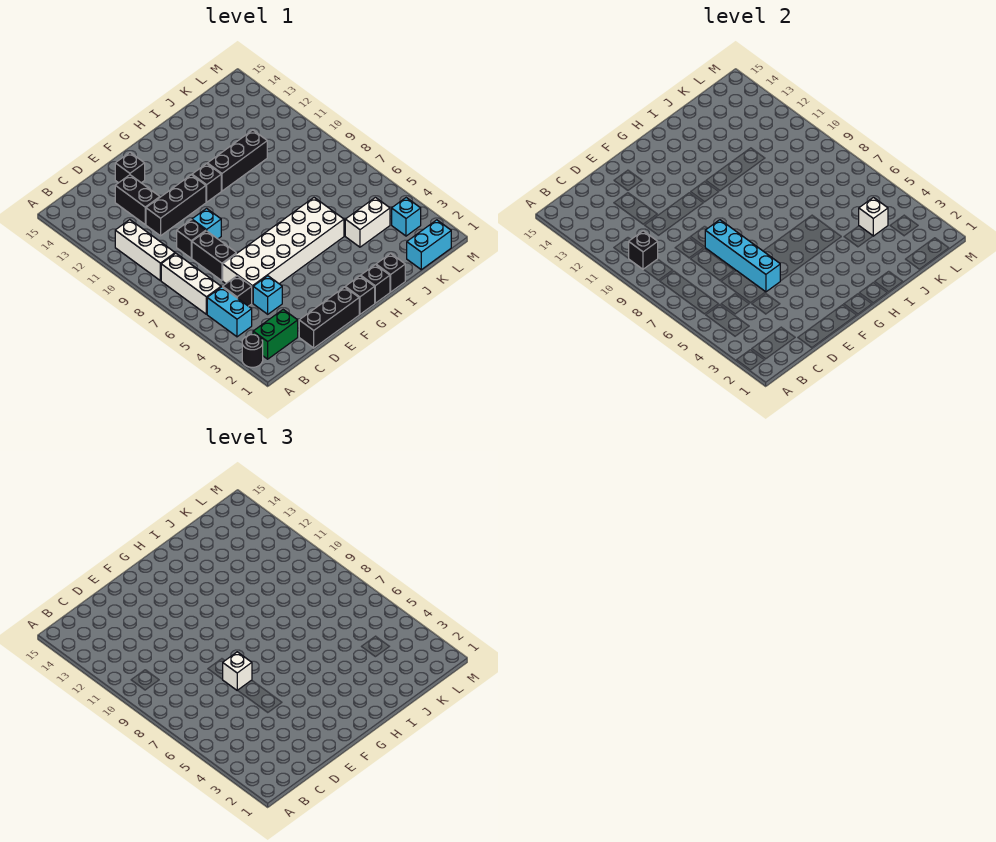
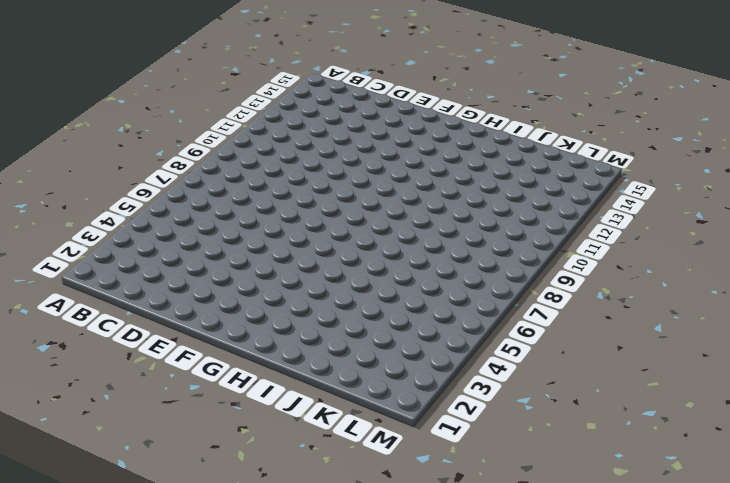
none -> black round brick A2 level 1
none -> green brick B2:C2 level 1
none -> cyan brick B4:B5 level 1

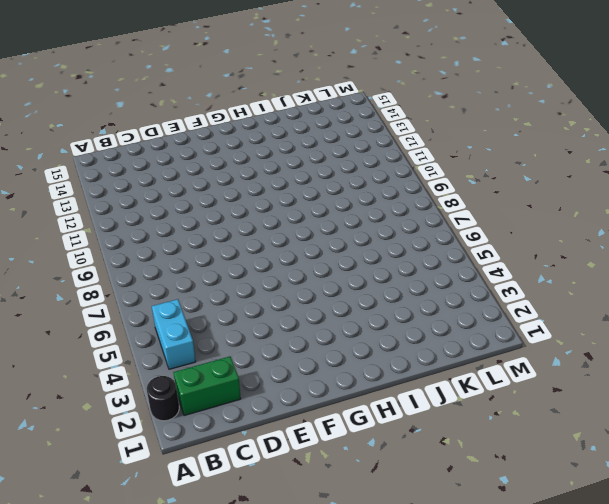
none -> white brick B6:B8 level 1
none -> white brick B9:B11 level 1
none -> black brick C5 level 1

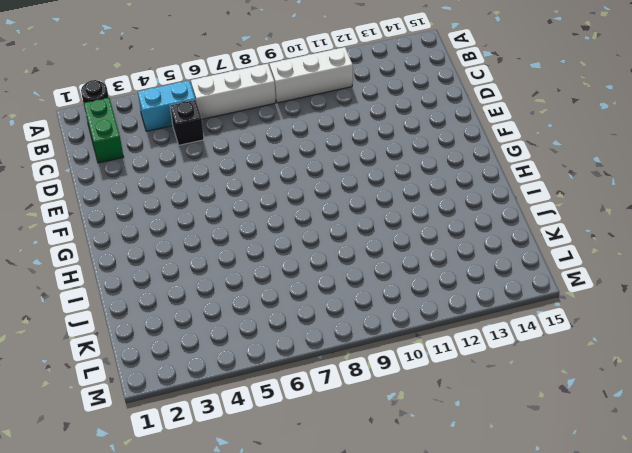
none -> black brick D1:F1 level 1
none -> cyan brick D4 level 1
none -> white brick D5:I6 level 1

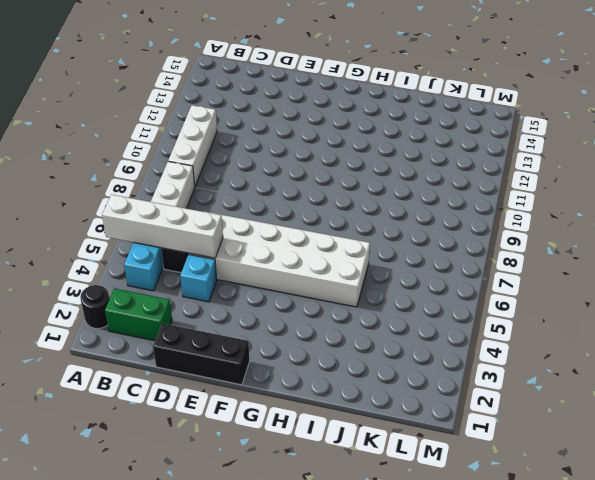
white brick A5:D5 level 2 -> none
none -> black brick D7:D8 level 1
none -> black brick D9 level 1
none -> black brick D11:F11 level 1

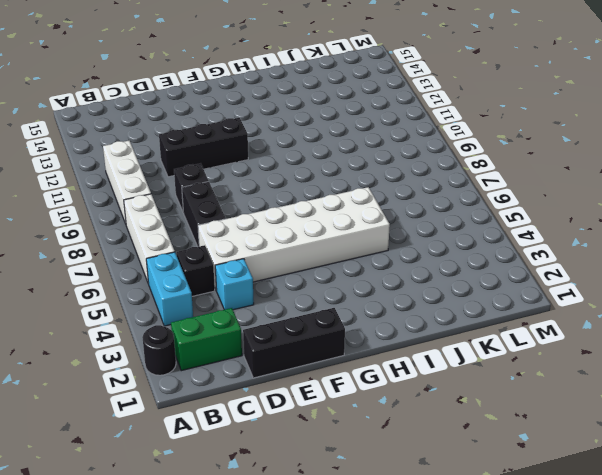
none -> black brick D12:D13 level 1
none -> cyan brick E9 level 1
none -> black brick E14 level 1

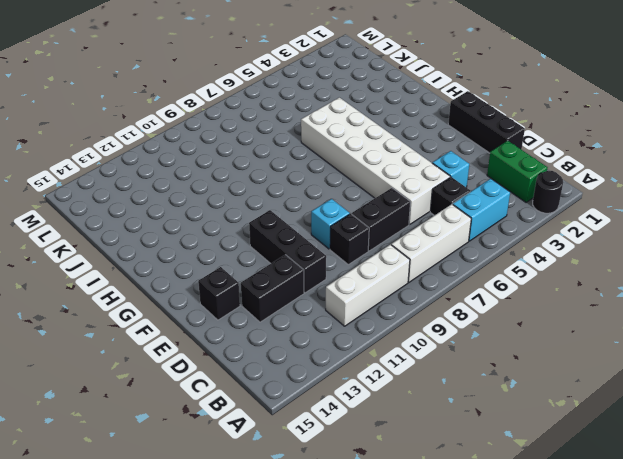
none -> black brick G1 level 1
none -> black brick G11 level 1
none -> black brick H1 level 1

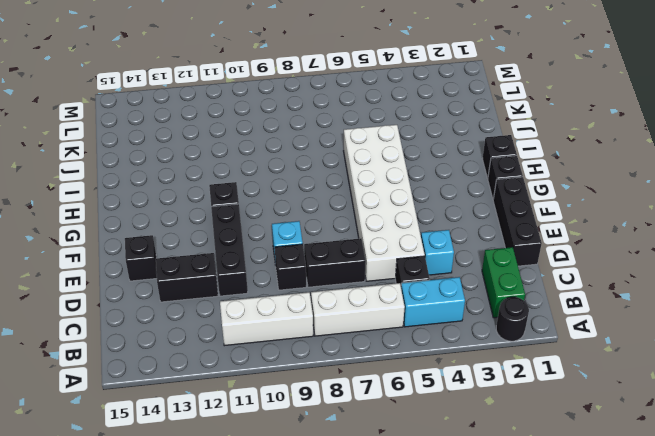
none -> black brick H11:J11 level 1
none -> black brick I1 level 1
none -> white brick J4:K4 level 1

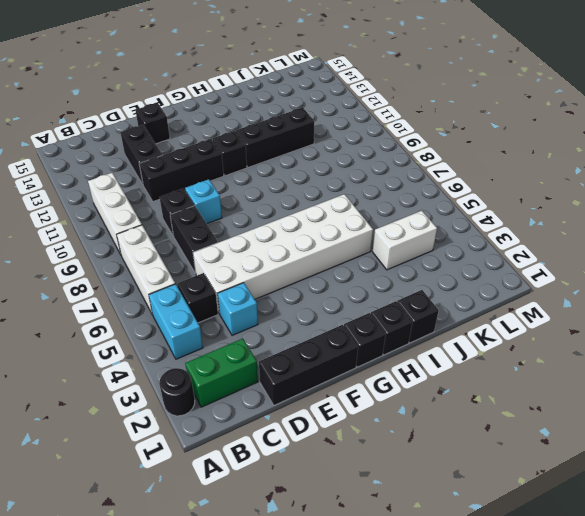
none -> cyan brick K1:L1 level 1
none -> cyan brick L3 level 1
none -> black brick B10 level 2

